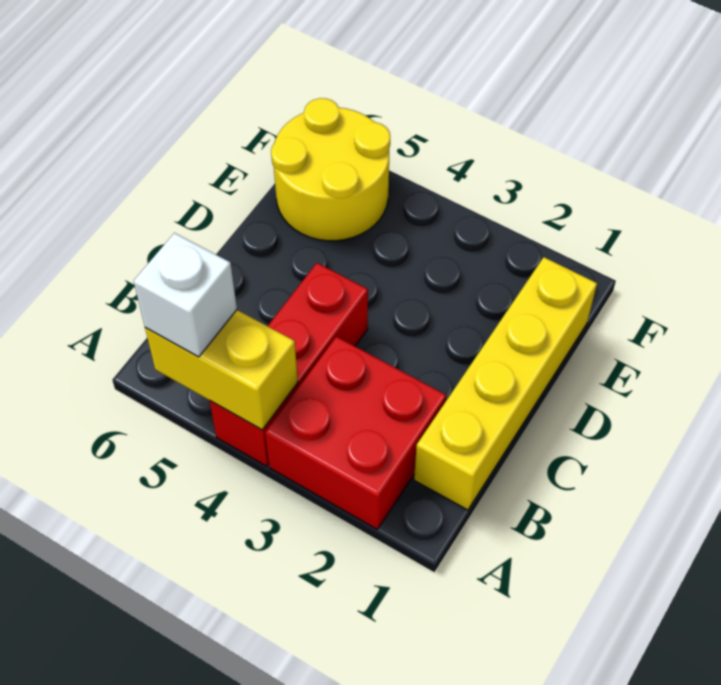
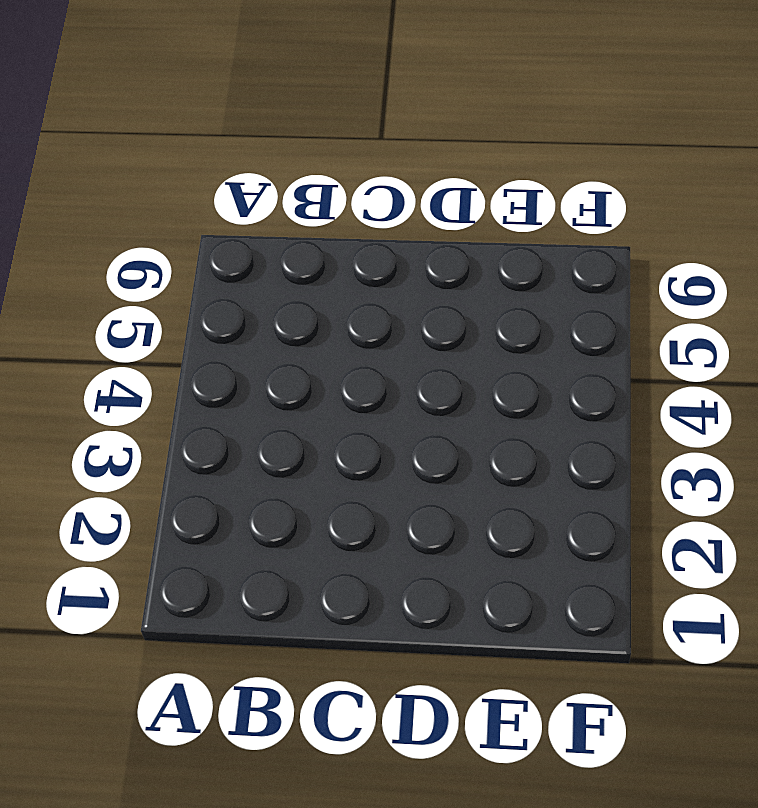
none -> red brick A2:B3 level 1
none -> red brick A4:C4 level 1

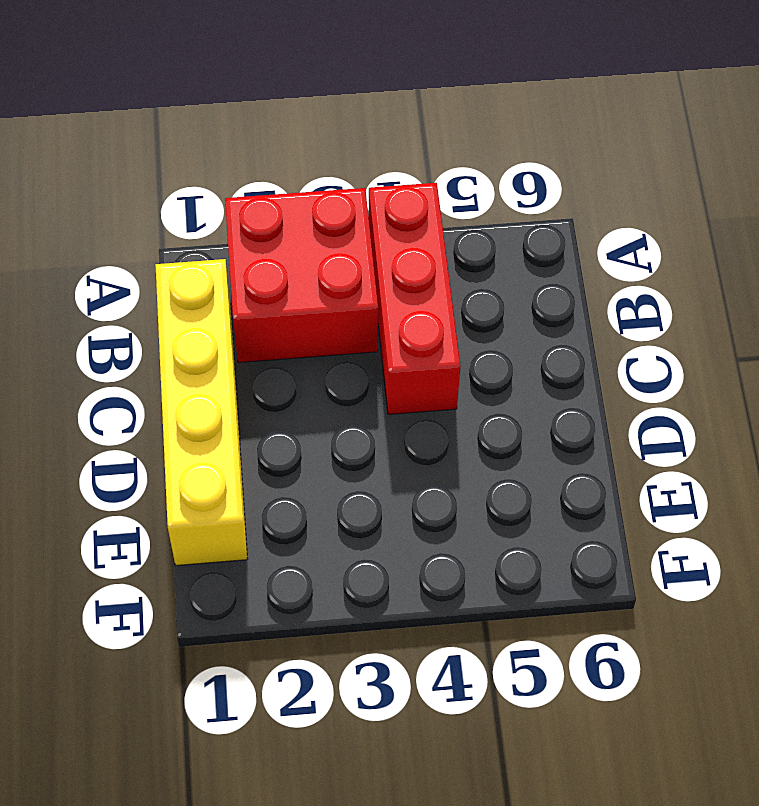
none -> yellow round brick E5:F6 level 1
none -> yellow brick A4:A5 level 2

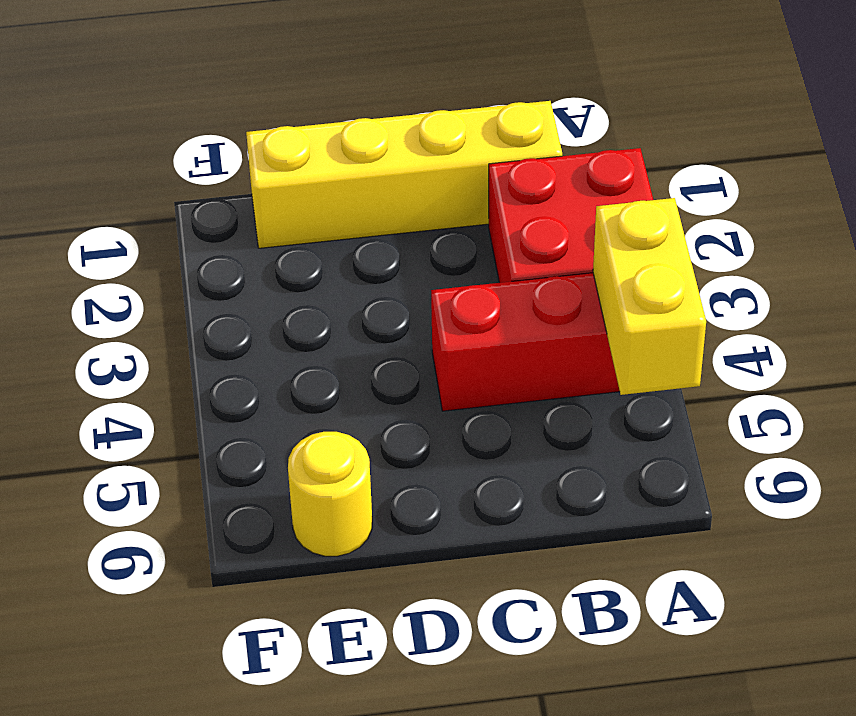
yellow round brick E6 level 1 -> yellow round brick E5:F6 level 1
none -> white brick A5 level 3

